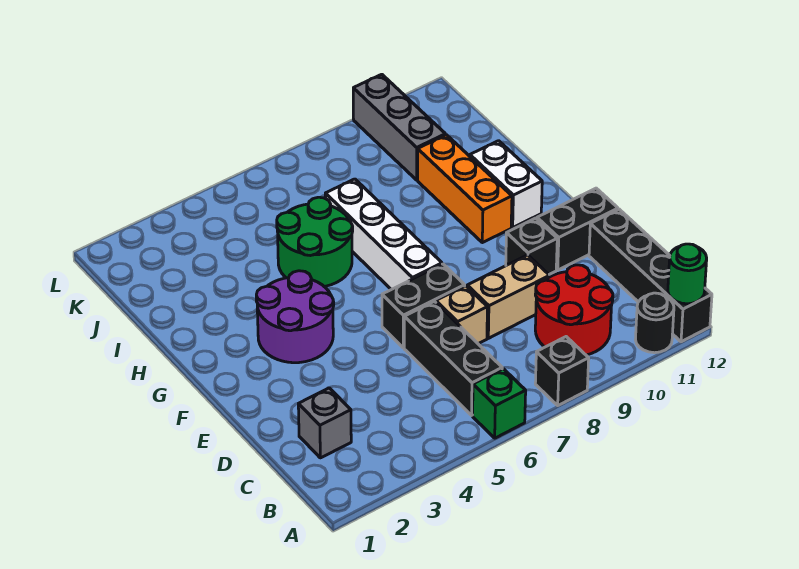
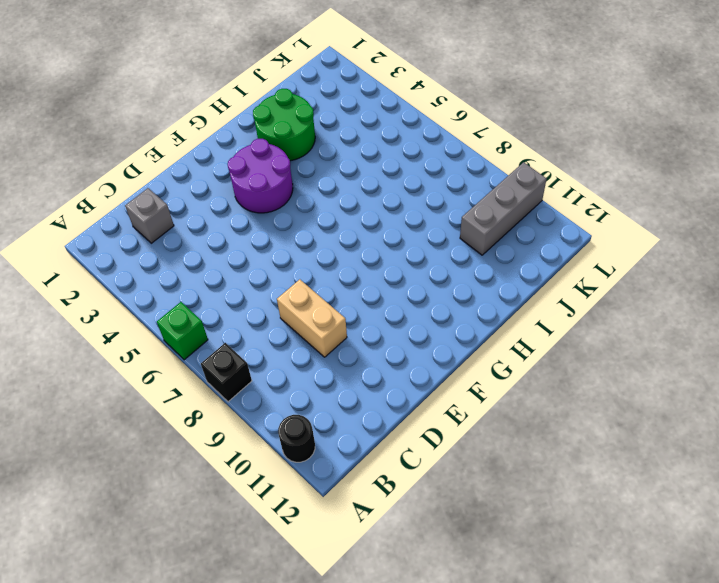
green round brick H2:I3 level 1 -> green round brick H5:I6 level 1
none -> black brick A12:D12 level 1
none -> black brick B6:D6 level 1
none -> red round brick B9:C10 level 1

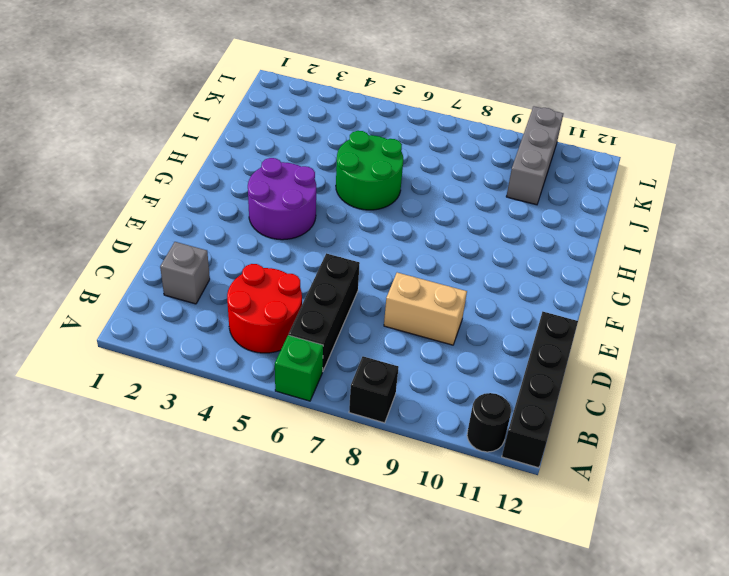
red round brick B4:C5 level 1 -> red round brick B9:C10 level 1
none -> tan brick D7 level 1
none -> black brick E6:E7 level 1
none -> black brick E10 level 1

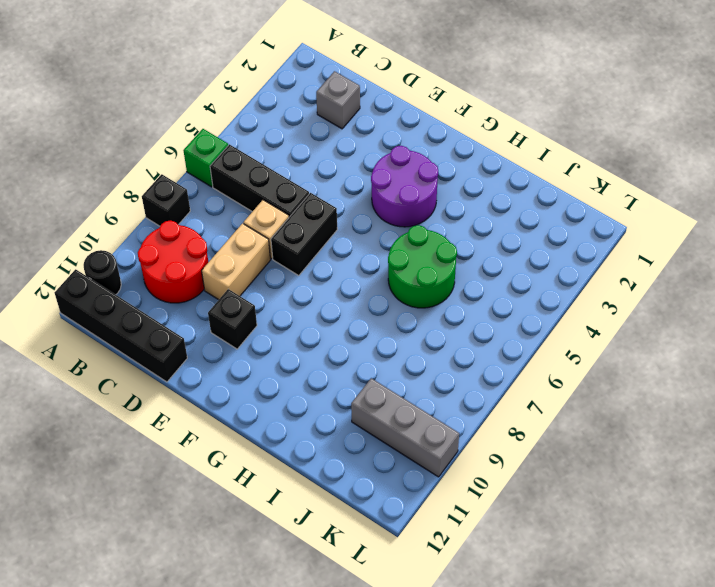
none -> black brick E11:E12 level 1
none -> white brick F7:I7 level 1
none -> orange brick G10:I10 level 1

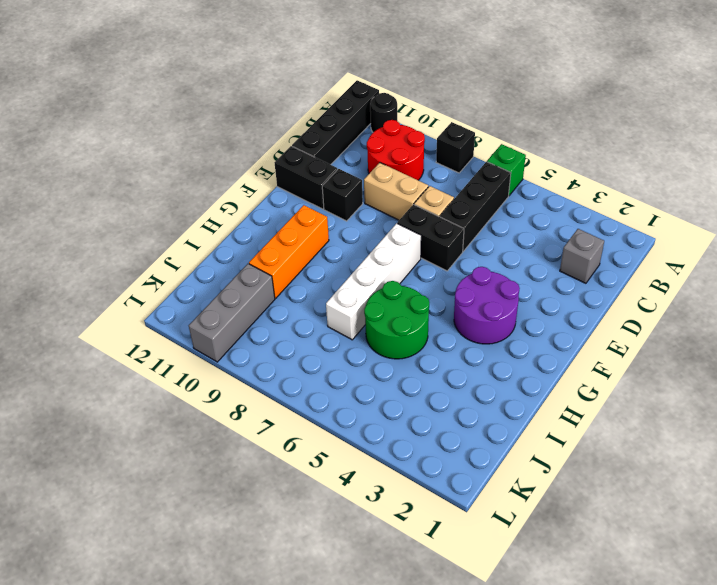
none -> white brick G11:H11 level 1
none -> green round brick A12 level 2

